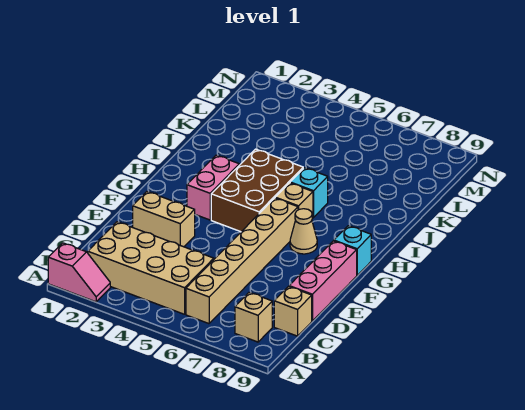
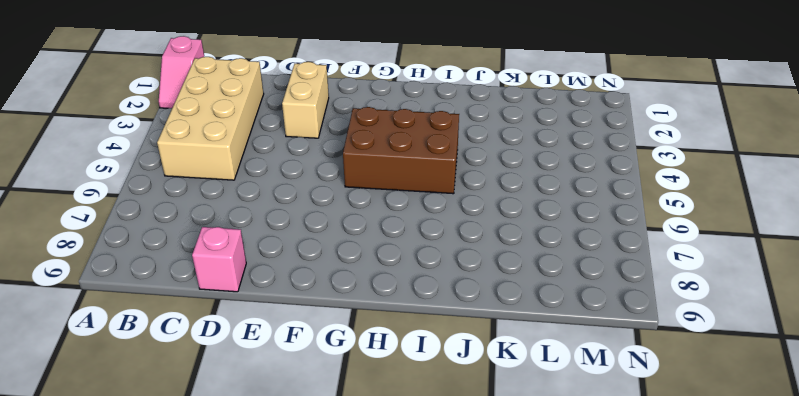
pink brick D9 level 1 -> pink brick D9:F9 level 1
none -> tan brick B6:G6 level 1
none -> tan brick B8 level 1
none -> tan brick C9 level 1

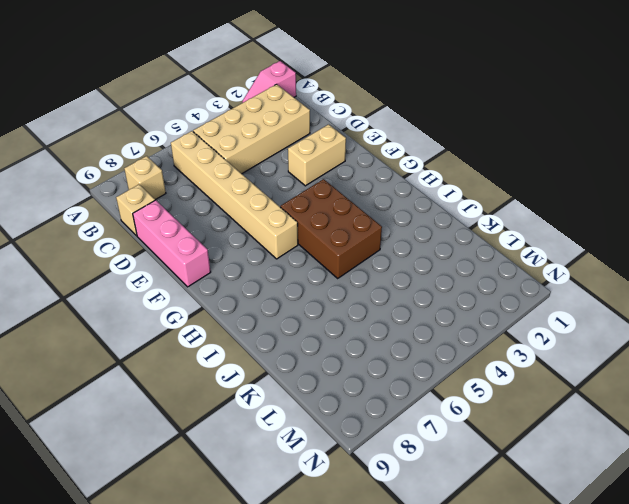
none -> pink brick G3:H3 level 1
none -> tan cone G7 level 1
none -> cyan brick G9 level 1

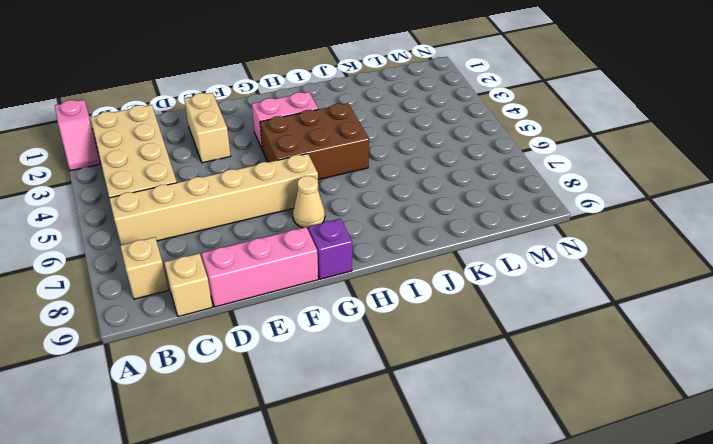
purple brick G9 level 1 -> cyan brick G9 level 1
none -> tan brick H6 level 1
none -> cyan brick I6 level 1

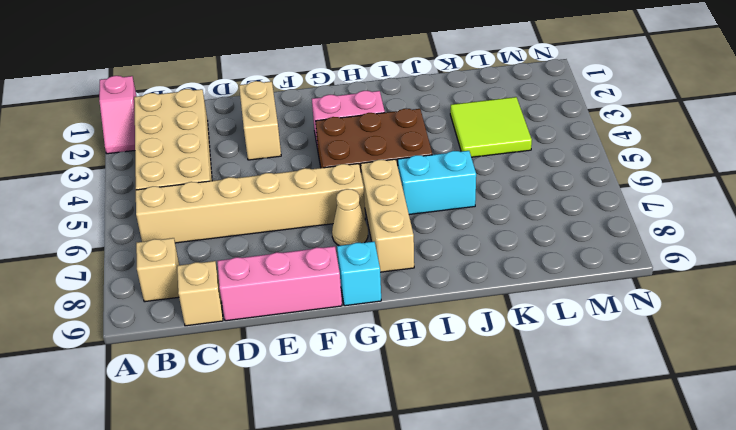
tan brick H6:H8 level 1 -> tan brick H6 level 1
cyan brick I6:J6 level 1 -> cyan brick I6 level 1
lime tile K3:L4 level 1 -> none

